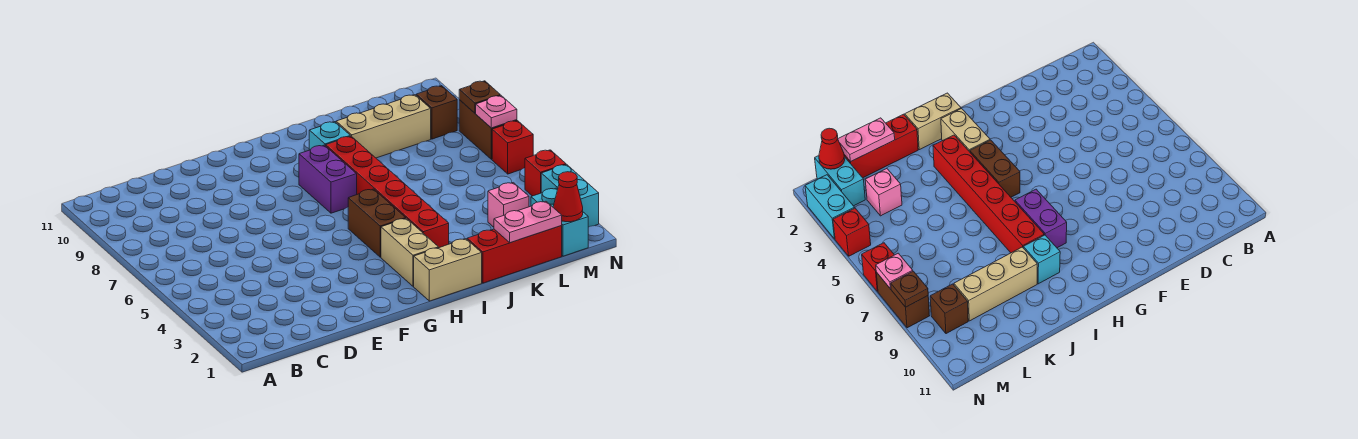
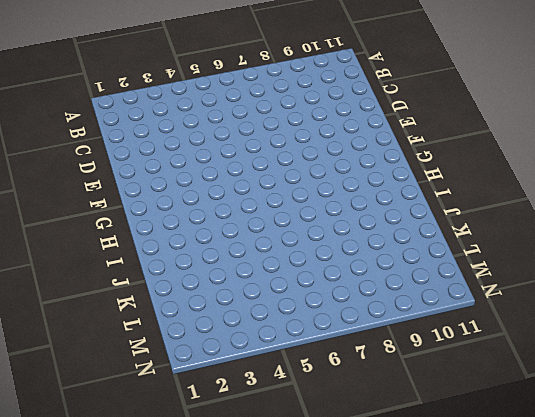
none -> tan brick H1:I1 level 1
none -> tan brick H2:H3 level 1
none -> brown brick H4:H5 level 1

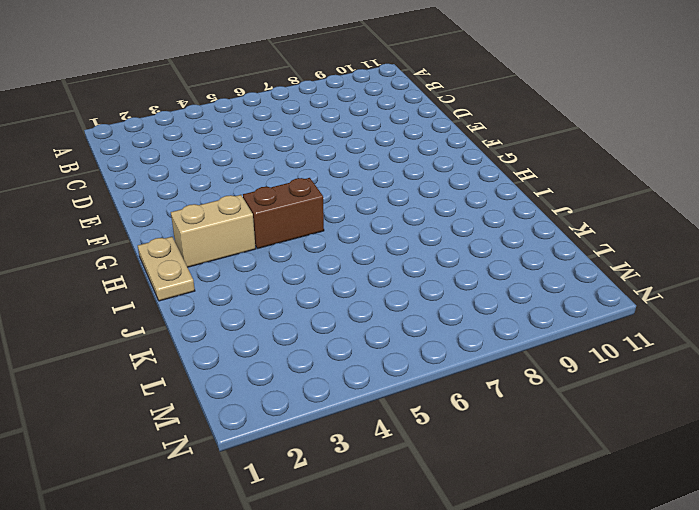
tan plate H1:I1 level 1 -> tan brick H1:I1 level 1
none -> purple brick H7:H8 level 1
none -> red brick I3:I8 level 1
none -> cyan brick I9 level 1

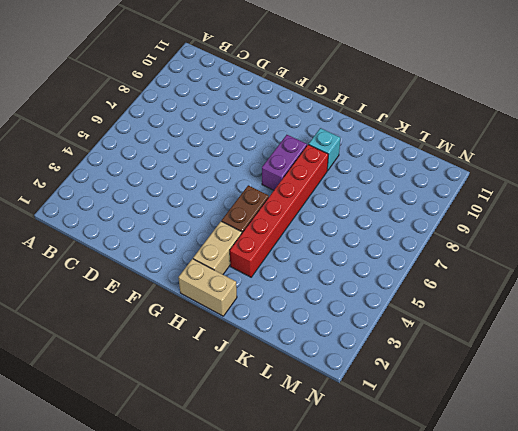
none -> red brick J1:L1 level 1
none -> tan brick J9:L9 level 1
none -> pink brick L3 level 1

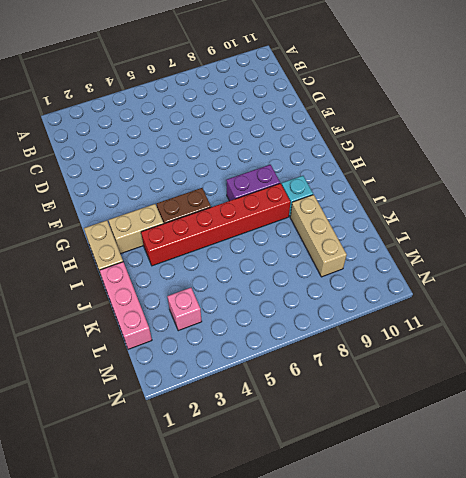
pink brick J1:L1 level 1 -> red brick J1:L1 level 1
none -> cyan brick M1:M2 level 1
none -> brown brick M9 level 1
none -> cyan brick N2:N3 level 1

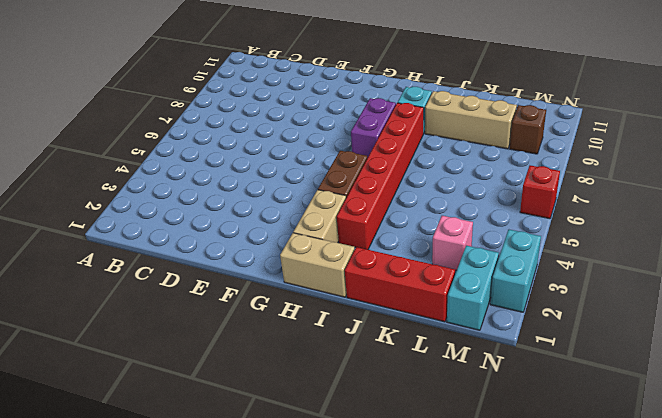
none -> red brick N4 level 1
none -> brown brick N7:N8 level 1
none -> pink plate K1:L1 level 2

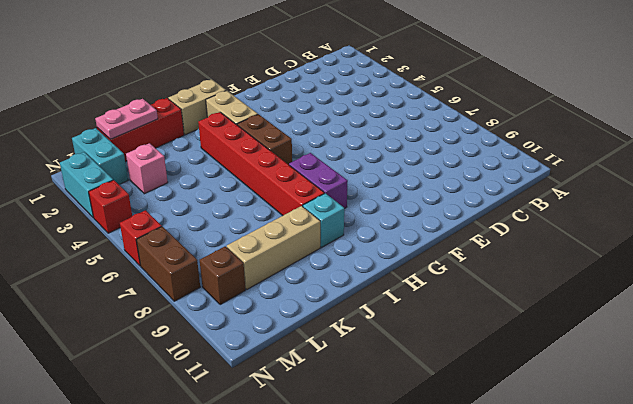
none -> red cone M1 level 2
none -> pink plate N7 level 2
none -> brown plate N8 level 2

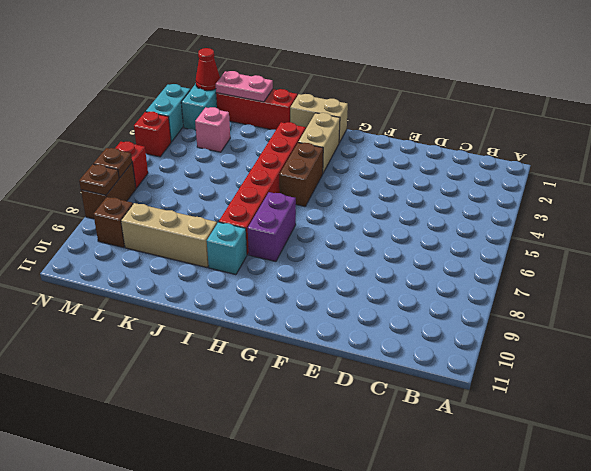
brown plate N7 level 2 -> pink plate N7 level 2

